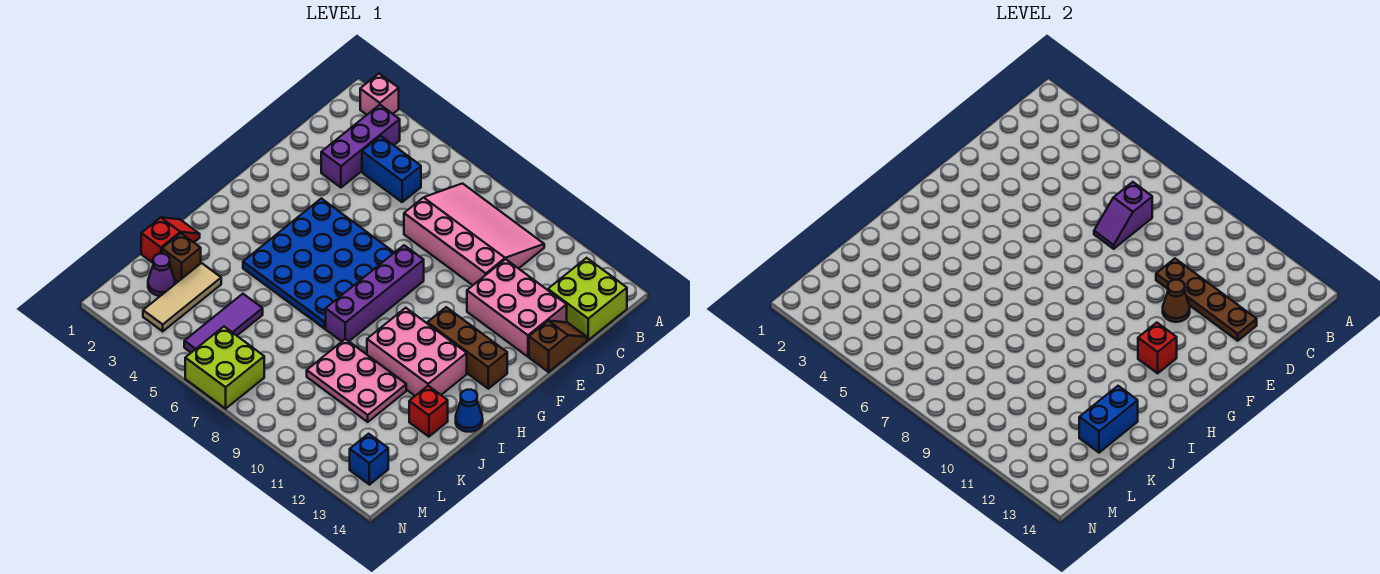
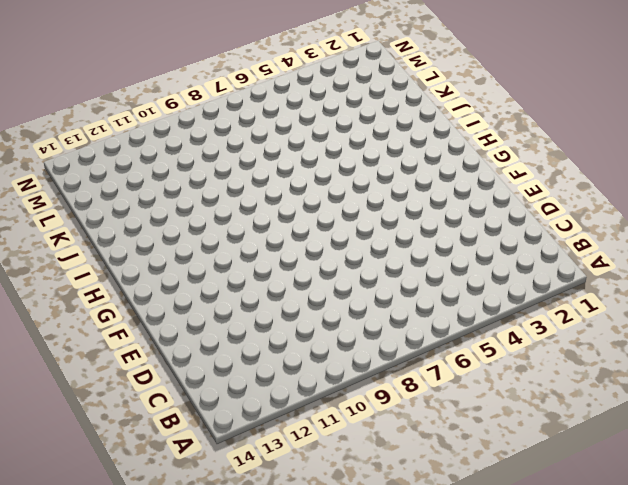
none -> pink brick A2 level 1
none -> purple brick B3:D3 level 1
none -> pink slope B7:D10 level 1 top D

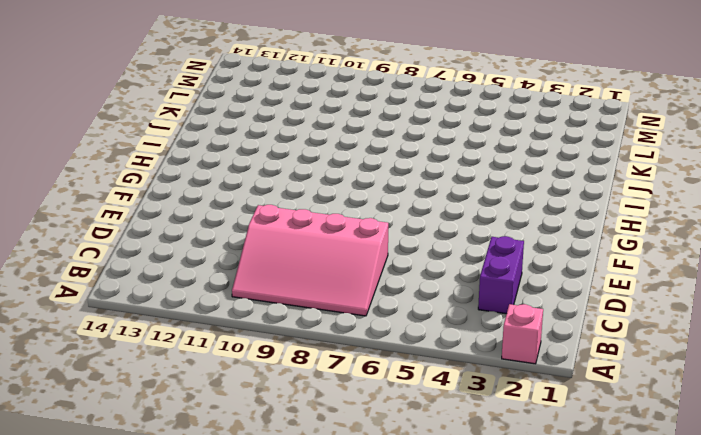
purple brick C3:D3 level 1 -> purple brick B3:D3 level 1
none -> lime brick B13:C14 level 1
none -> blue brick C4:C5 level 1
none -> pink brick D11:E13 level 1

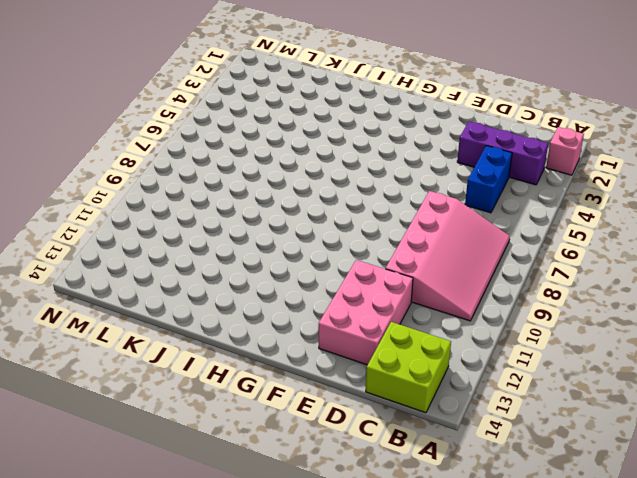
none -> brown slope D14:E14 level 1 top E
none -> blue plate F4:I7 level 1
none -> purple brick F8:I8 level 1

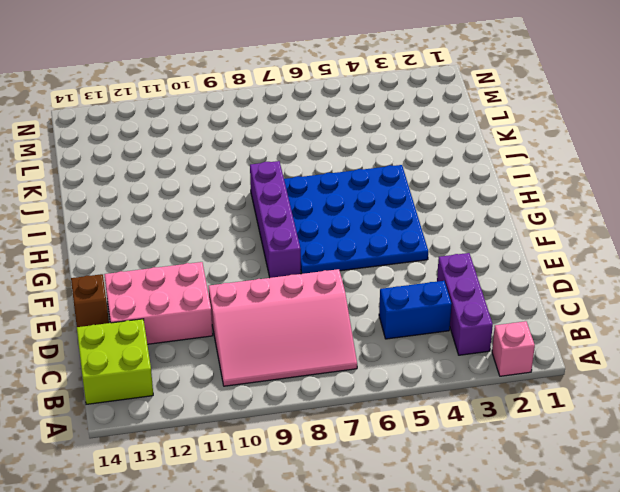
none -> brown brick G11:G13 level 1
none -> pink brick H10:I12 level 1
none -> blue cone I14 level 1

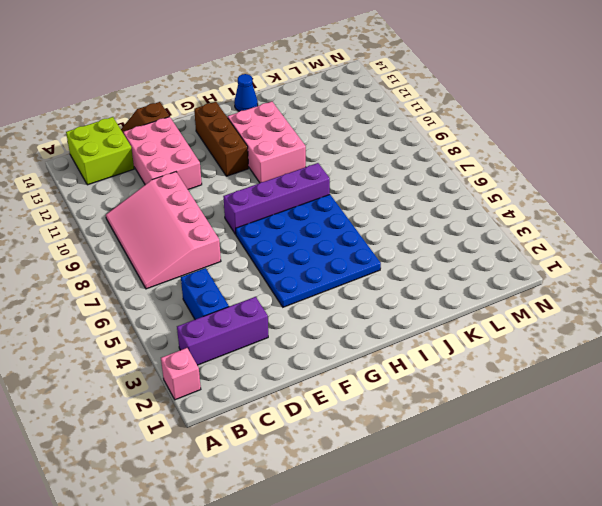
none -> red slope J1:K1 level 1 top K
none -> pink plate J9:K11 level 1
none -> red brick J13 level 1

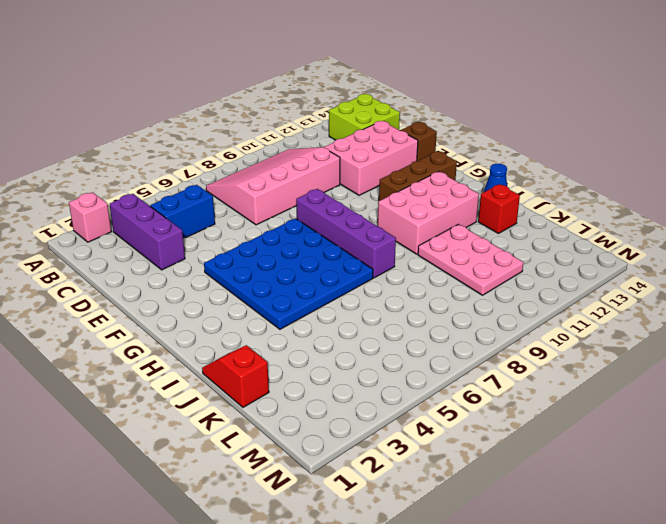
pink plate J10:L11 level 1 -> pink plate J9:K11 level 1
none -> brown brick K2 level 1
none -> tan tile K3:M3 level 1
none -> purple tile K5:M5 level 1

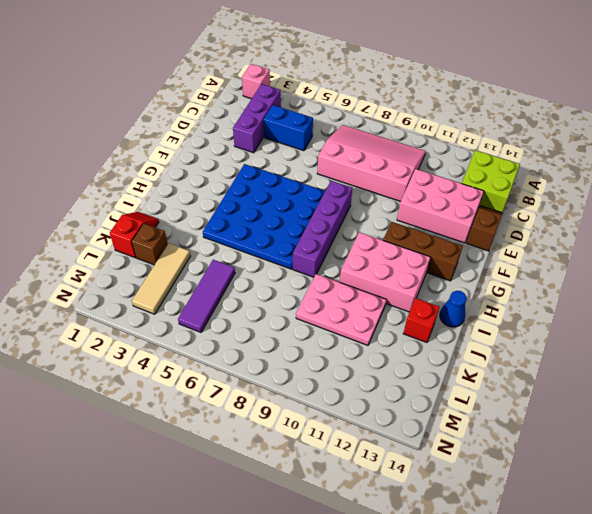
none -> purple cone L2 level 1
none -> lime brick M6:N7 level 1
none -> blue brick M13 level 1

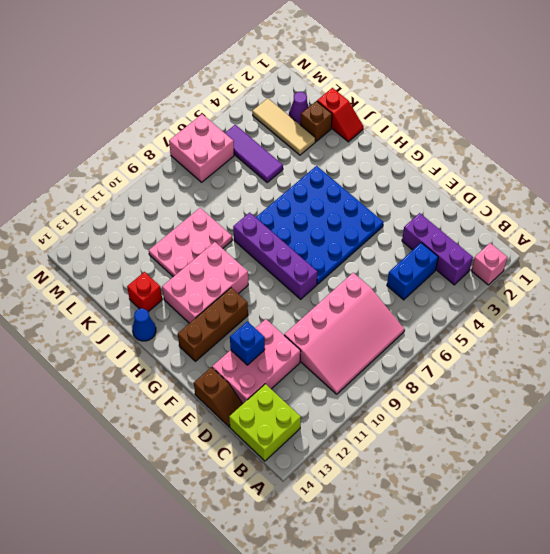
blue brick E12 level 2 -> blue brick M13 level 1
pink brick M6:N7 level 1 -> lime brick M6:N7 level 1
none -> purple slope C7:D7 level 2 top C
none -> brown plate D10:D13 level 2
none -> brown cone E11 level 2

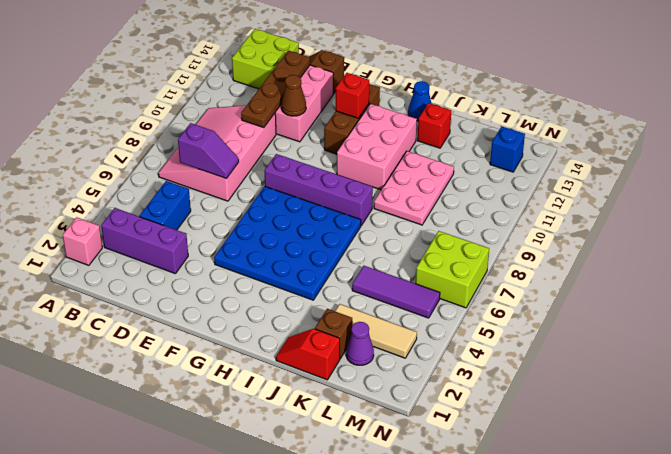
none -> blue brick J13:K13 level 2

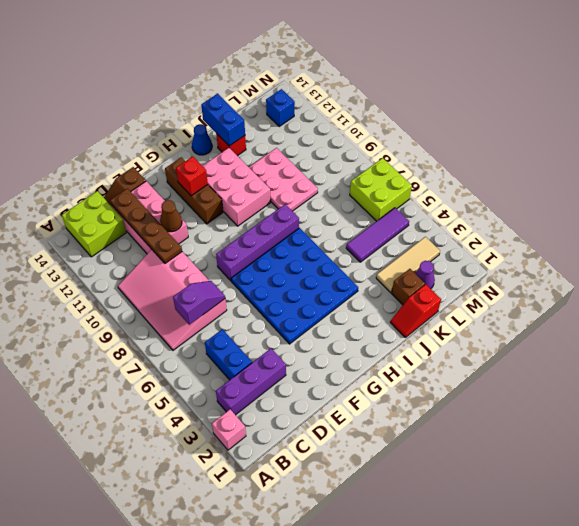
blue brick J13:J14 level 2 -> blue brick J13:K13 level 2

